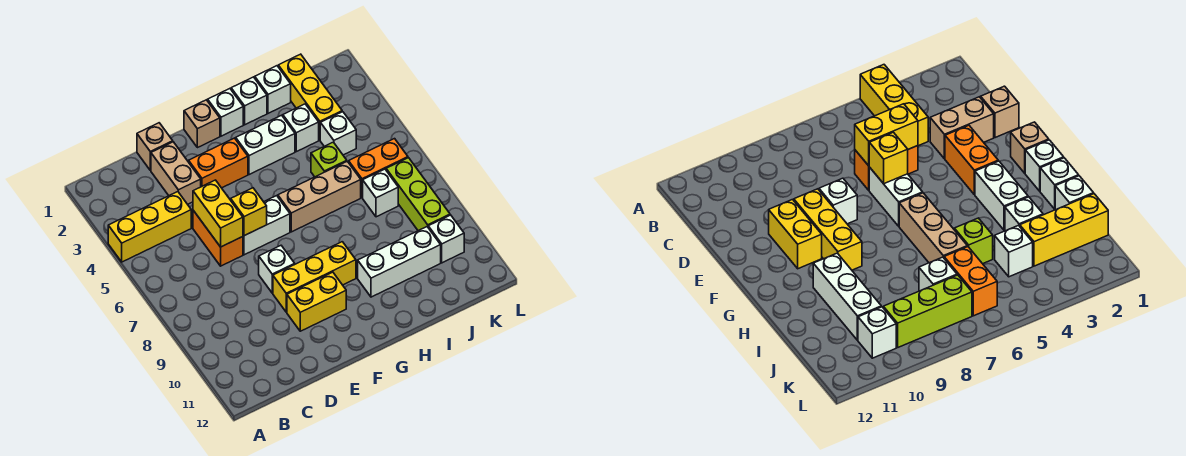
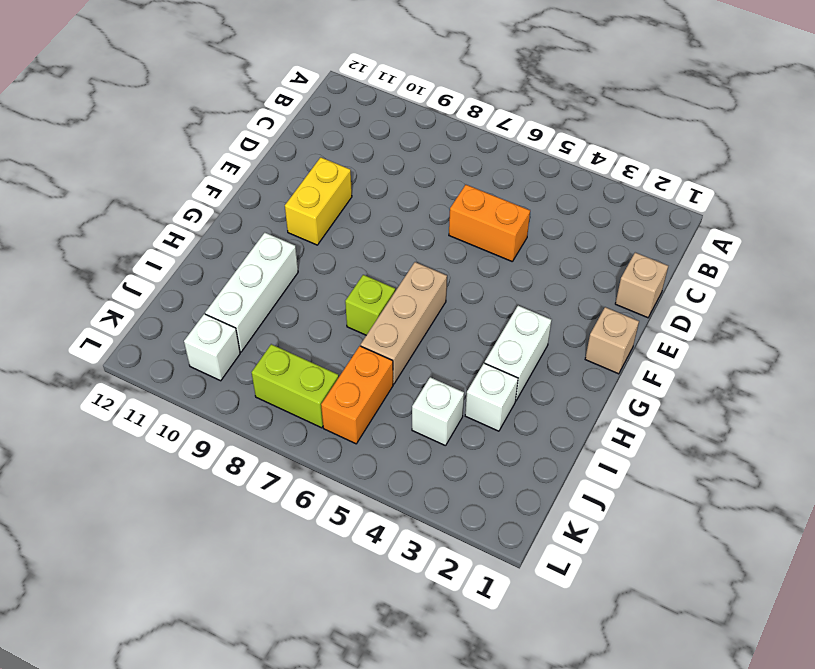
lime brick H7 level 1 -> lime brick I5 level 1
lime brick K7:K8 level 1 -> lime brick K7:K9 level 1
none -> yellow brick A4:C4 level 1
none -> tan brick D2:D3 level 1
none -> orange brick E3:F3 level 1

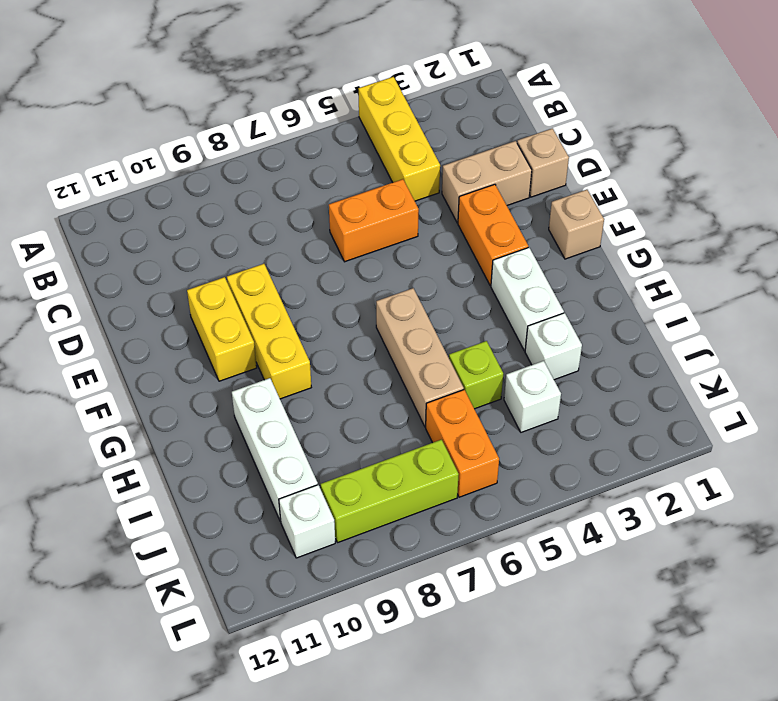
none -> white brick E6:F6 level 1
none -> white brick E8 level 1
none -> white brick G1 level 1

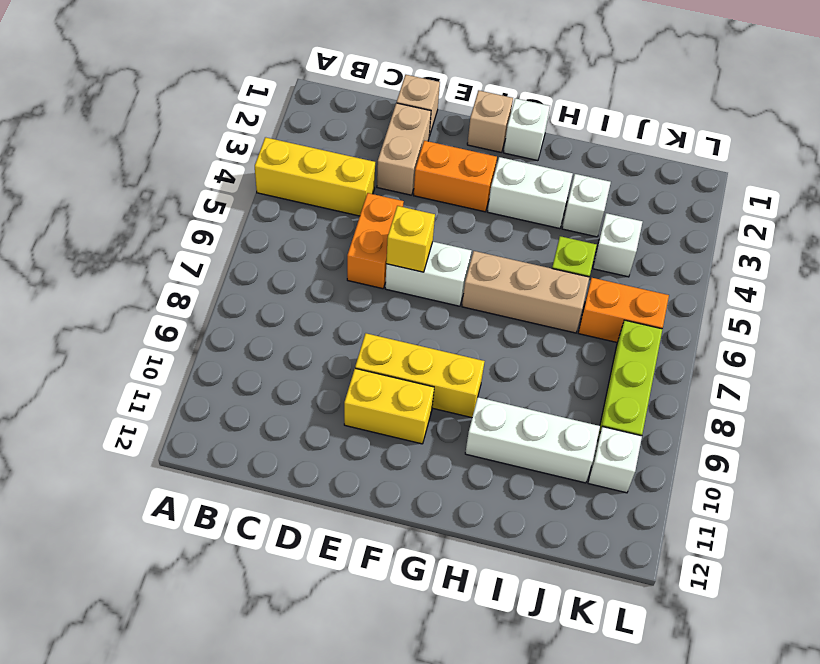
none -> white brick E8 level 1
none -> white brick H1 level 1
none -> white brick I1 level 1

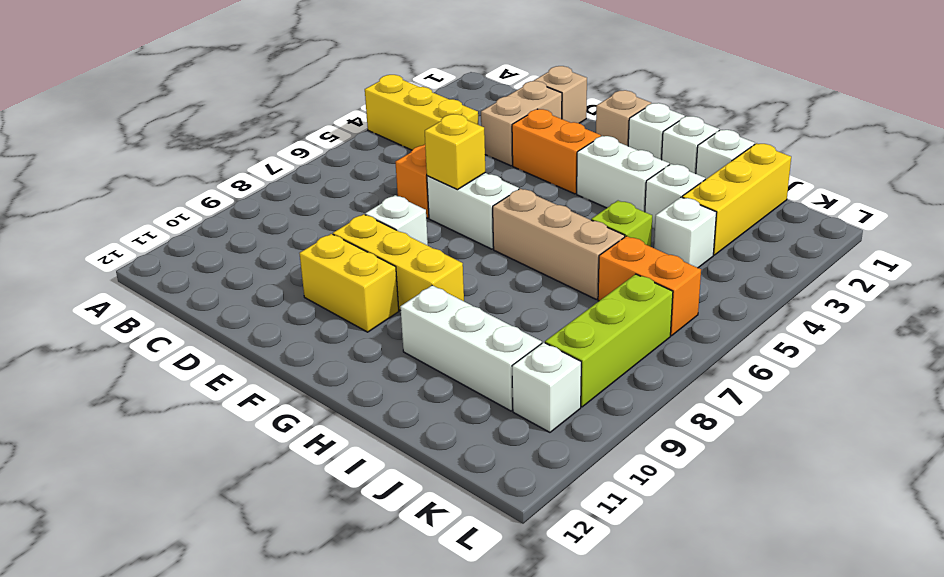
none -> white brick J7 level 1
none -> yellow brick D5:D6 level 2

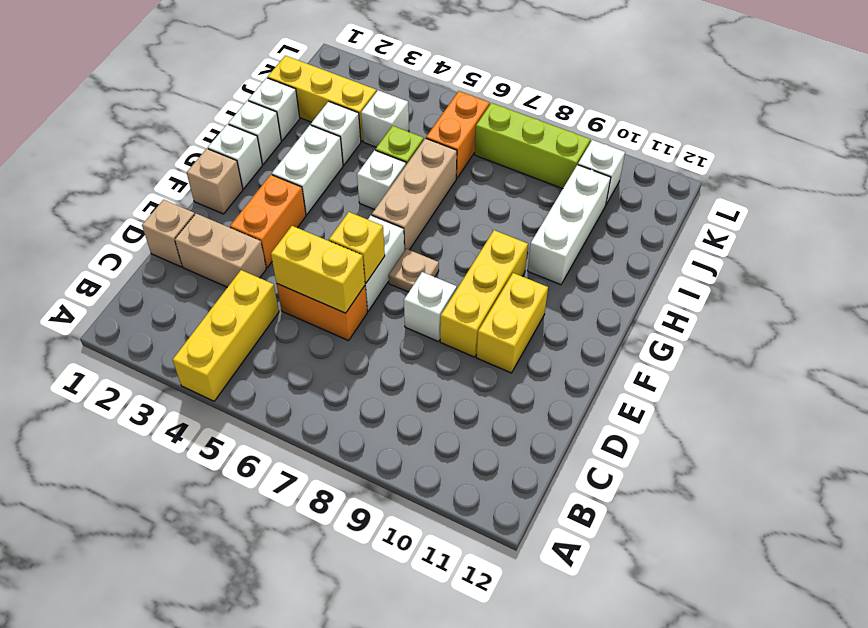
tan plate F7 level 1 -> none
white brick H5 level 1 -> white brick J7 level 1

